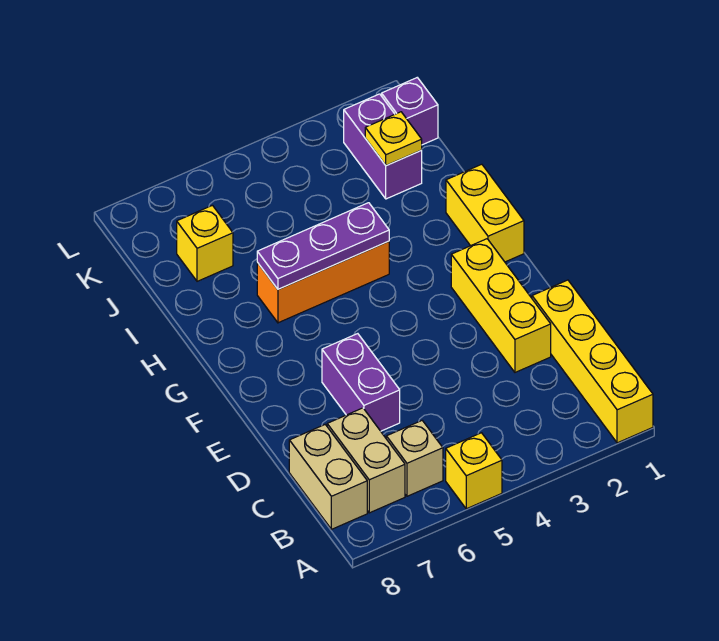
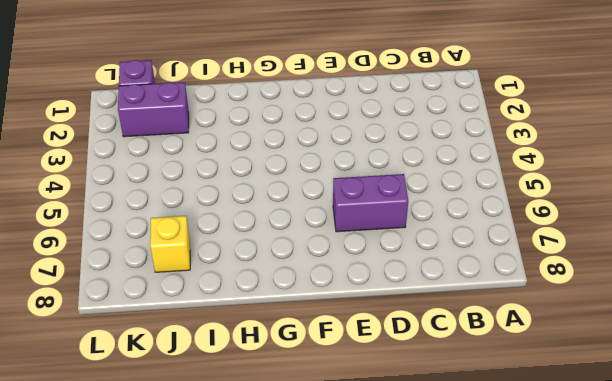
none -> yellow brick A1:D1 level 1
none -> yellow brick A5 level 1
none -> tan brick B6 level 1

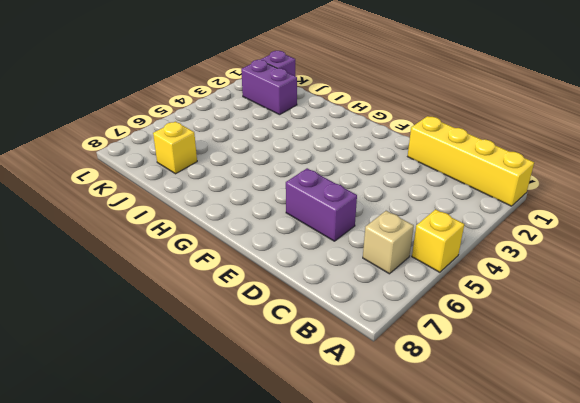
none -> tan brick B7:C7 level 1
none -> tan brick B8:C8 level 1
none -> yellow brick D2:F2 level 1

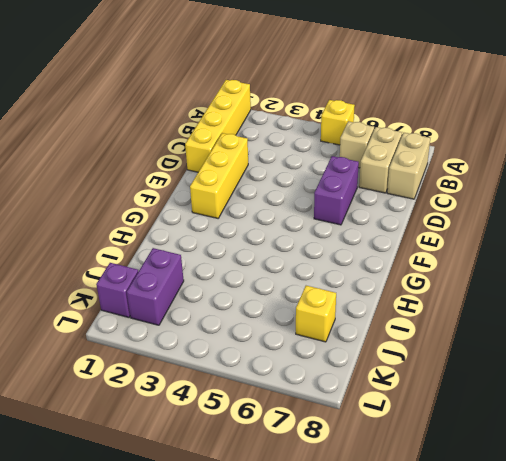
none -> yellow brick G1:H1 level 1
none -> orange brick H4:H6 level 1
none -> purple plate H4:H6 level 2

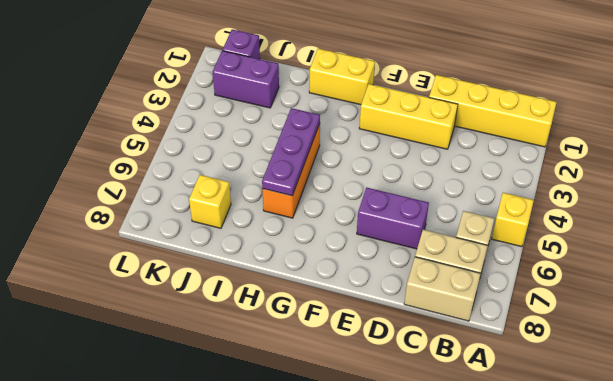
none -> yellow plate J2 level 2

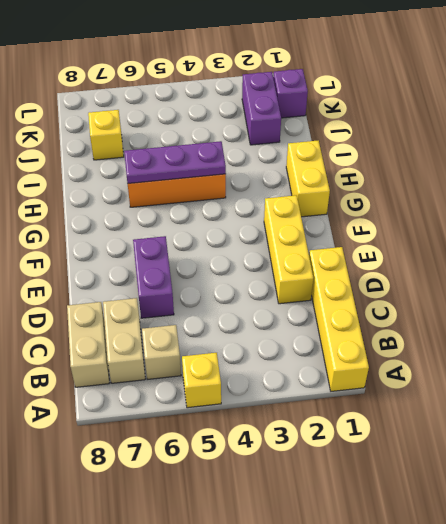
none -> yellow plate J2 level 2

